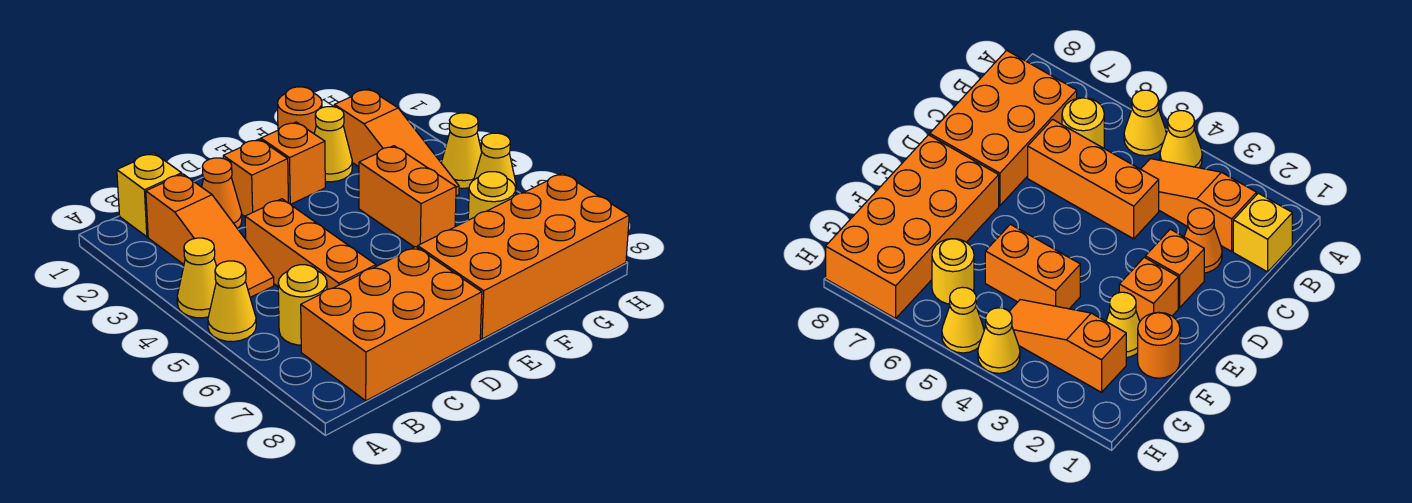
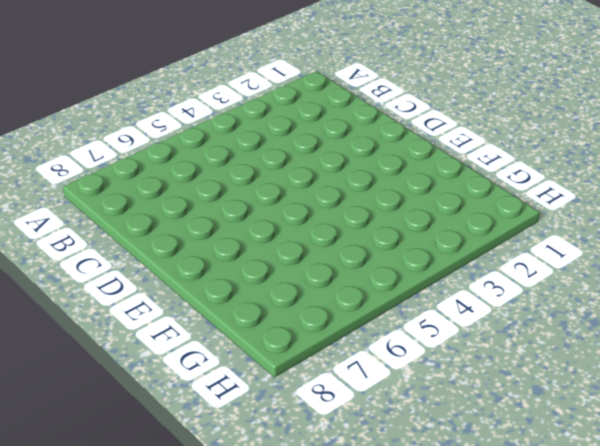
none -> yellow cone A4 level 1
none -> yellow cone A5 level 1
none -> yellow brick B1 level 1

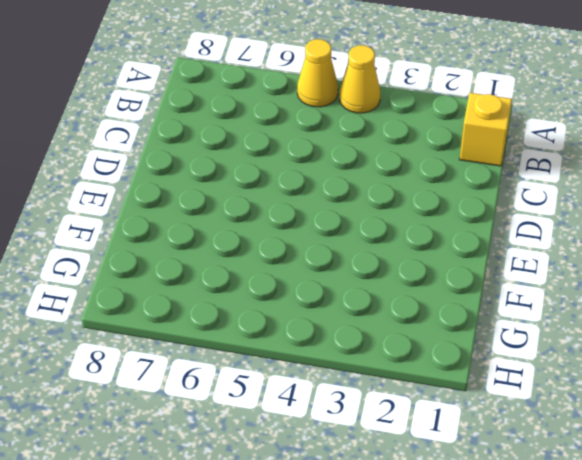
none -> orange slope B2:B4 level 1 top 2
none -> yellow round brick B6 level 1
none -> orange brick B7:D8 level 1

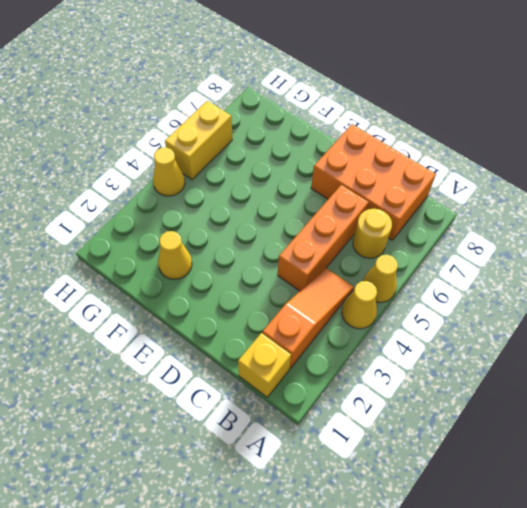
yellow brick H5:H6 level 1 -> yellow cone H5 level 1
none -> orange cone C2 level 1
none -> orange brick D2 level 1
none -> orange brick E2 level 1

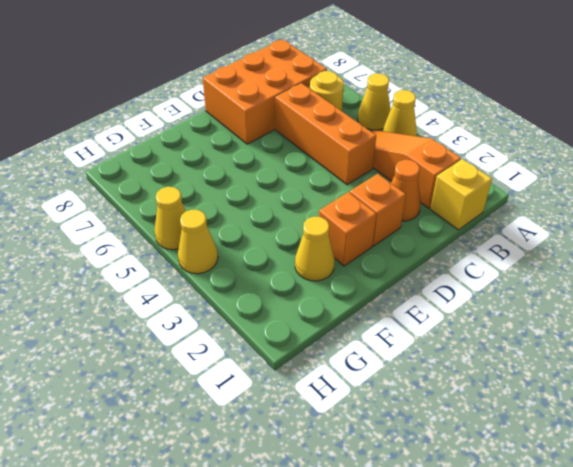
none -> orange brick E7:H8 level 1
none -> orange round brick F1 level 1
none -> orange brick F4:F5 level 1

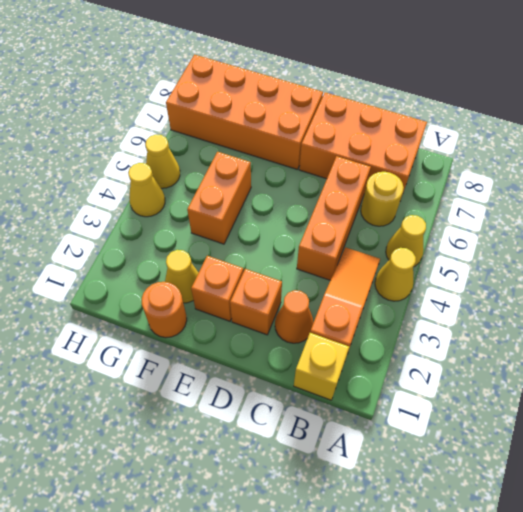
none -> orange slope G2:G4 level 1 top 2
none -> yellow round brick G6 level 1

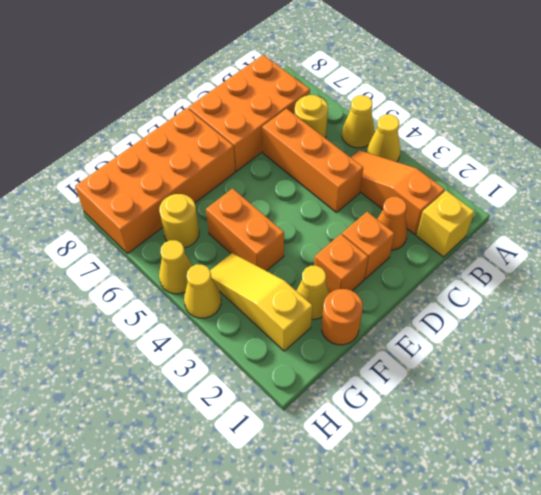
yellow slope G2:G4 level 1 top 2 -> orange slope G2:G4 level 1 top 2

